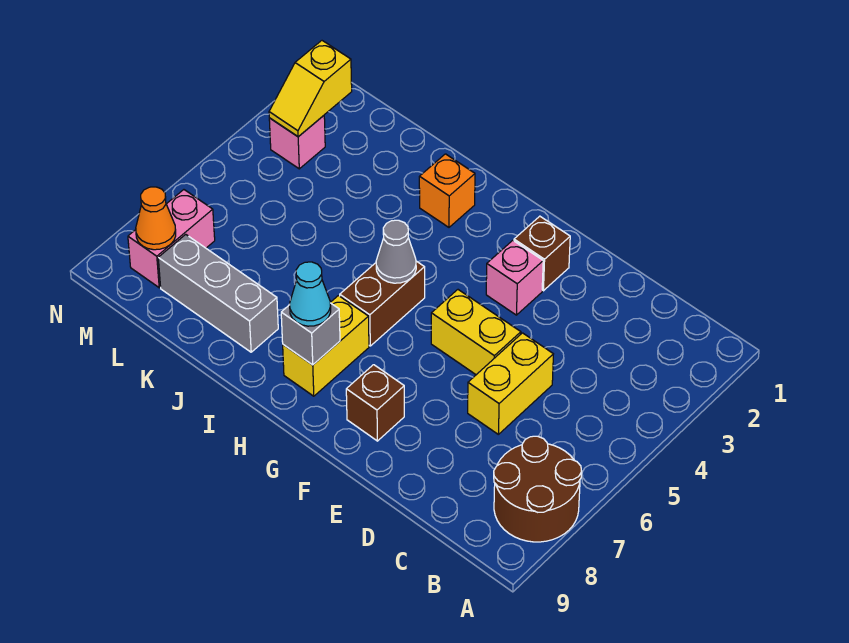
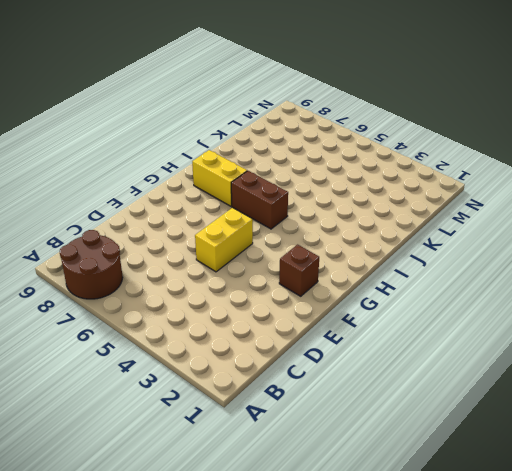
none -> yellow brick D5:D6 level 1
none -> pink brick F3 level 1
none -> brown brick F8 level 1

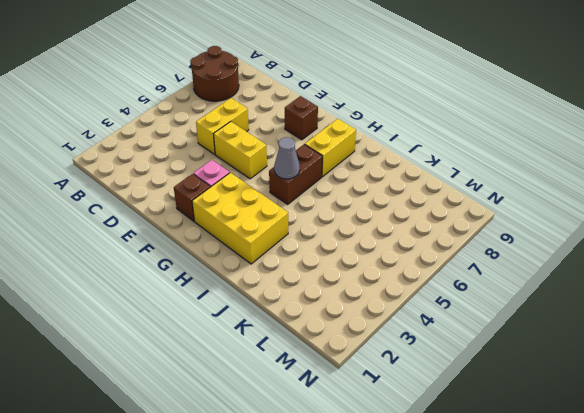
yellow brick G2:I3 level 1 -> orange brick I2 level 1
none -> grey brick J8:L8 level 1
none -> pink brick M3 level 1
none -> pink brick M7:M8 level 1

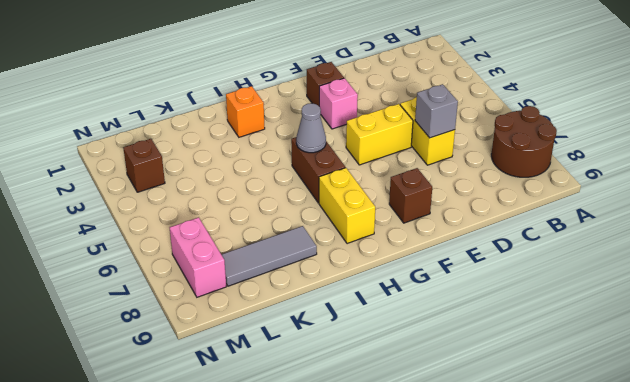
grey brick D6 level 2 -> grey brick H8 level 2
grey tile J8:L8 level 1 -> grey brick J8:L8 level 1
brown brick M3 level 1 -> pink brick M3 level 1
none -> yellow slope M2:M3 level 2 top 2
none -> orange cone M8 level 2
none -> cyan cone H8 level 3

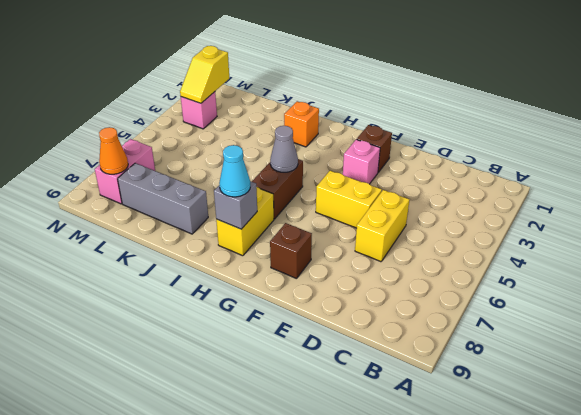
none -> brown round brick A7:B8 level 1

